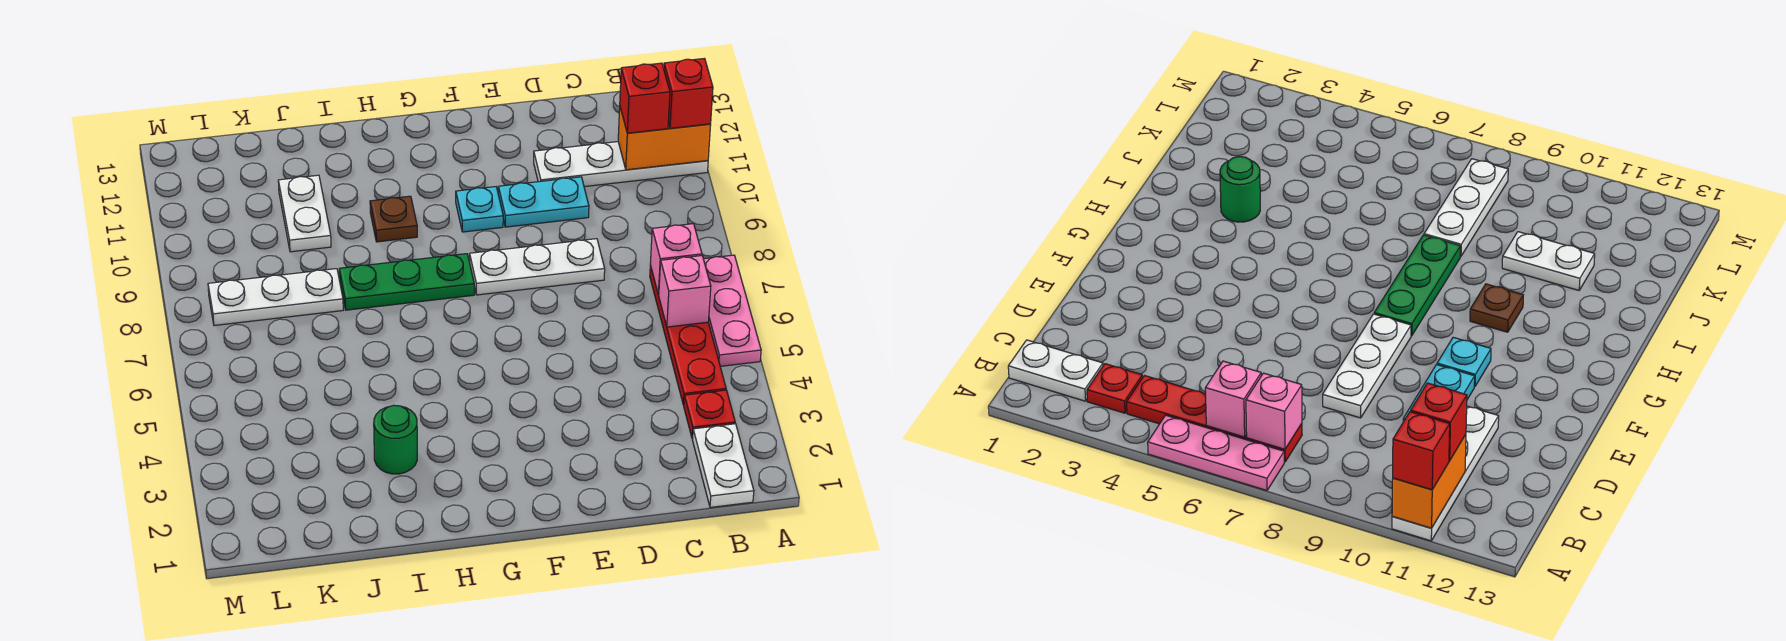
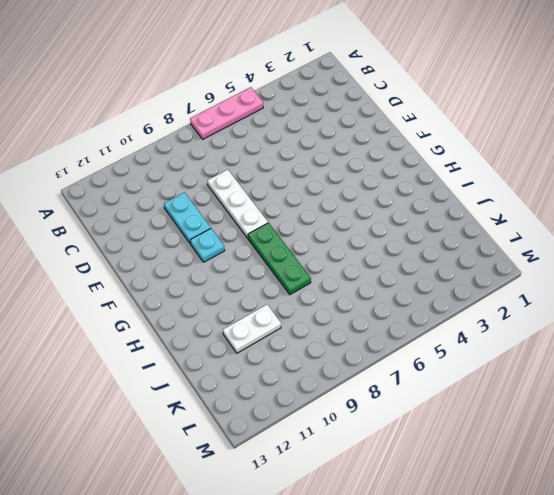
none -> white plate A11:D11 level 1
none -> white plate B1:B2 level 1
none -> red plate B3 level 1

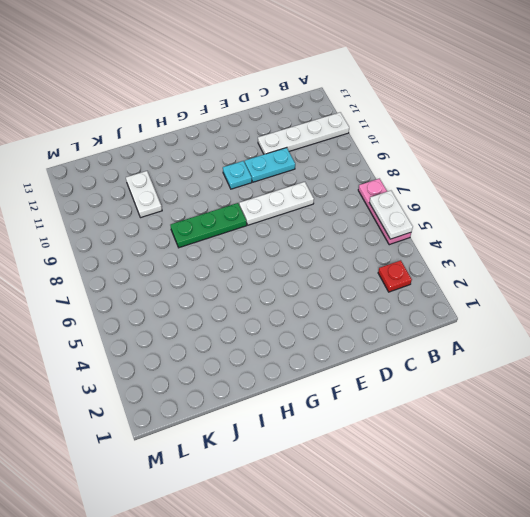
white plate A5:A6 level 2 -> white plate B1:B2 level 1
none -> red plate B4:B7 level 1
none -> brown plate H10 level 1
none -> green round brick I3 level 1

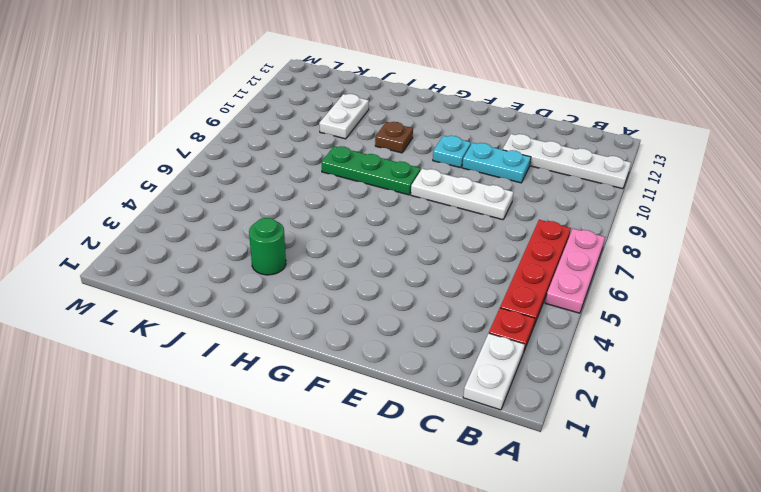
none -> white plate J8:L8 level 1
none -> orange brick A11:B11 level 2
none -> pink brick B6 level 2

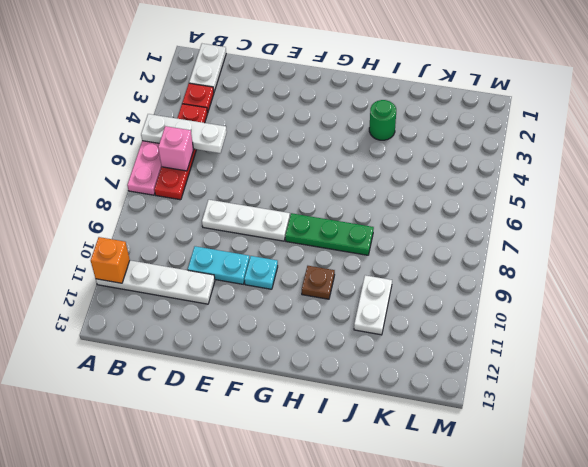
white plate A5:C5 level 2 -> white plate J8:L8 level 1
orange brick A11 level 2 -> orange brick A11:B11 level 2
none -> pink brick B7 level 2
none -> red brick A11 level 3
none -> red brick B11 level 3

